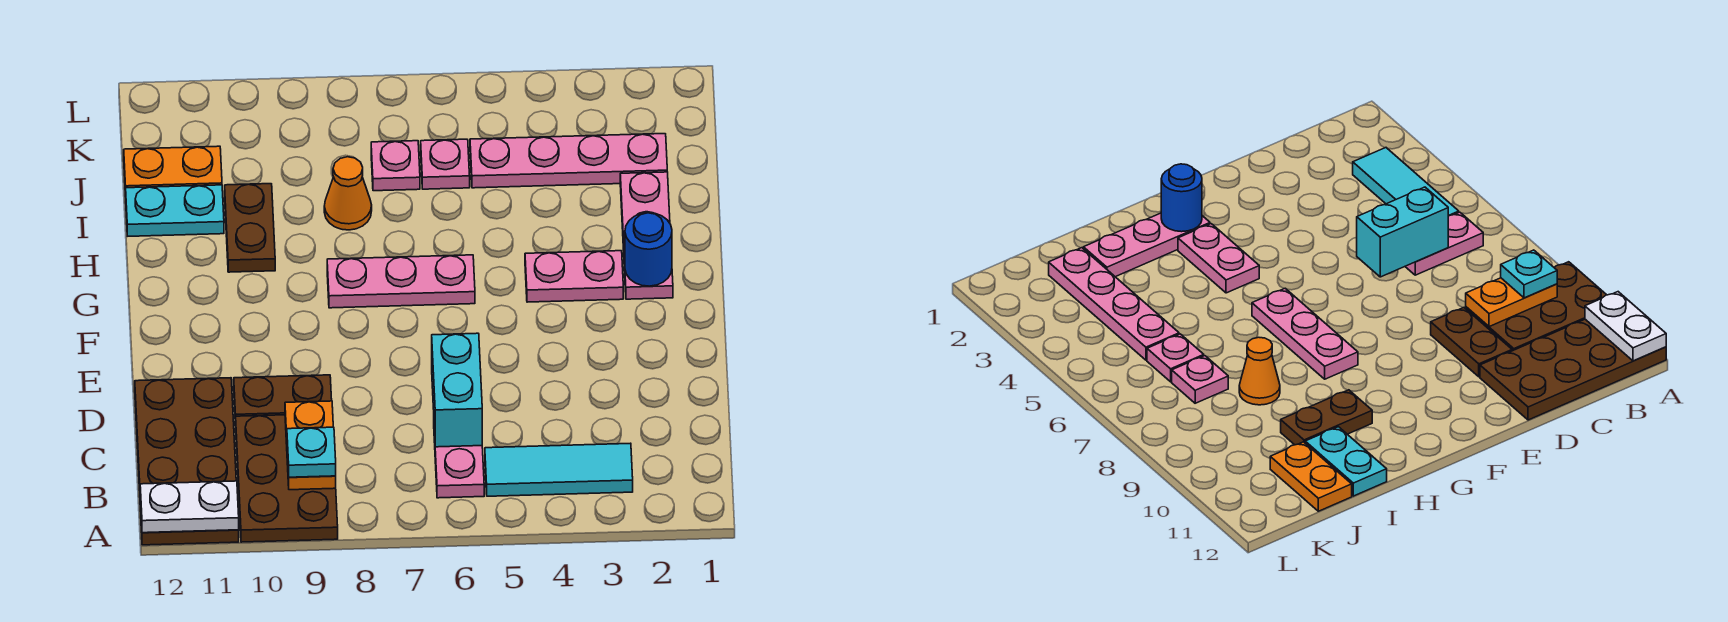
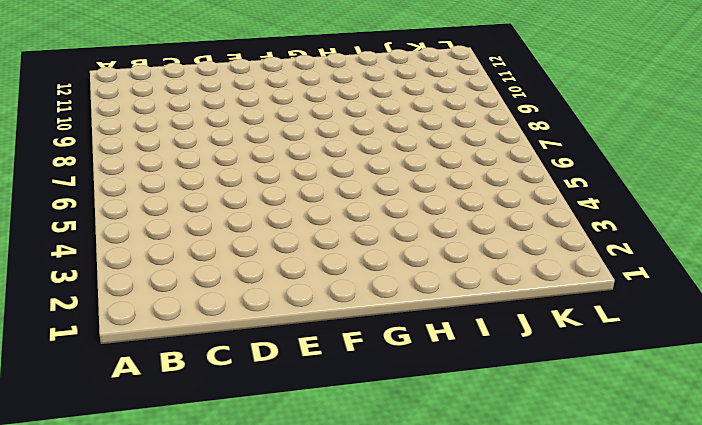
none -> brown plate A9:C10 level 1
none -> brown plate A11:D12 level 1
none -> cyan tile B3:B5 level 1

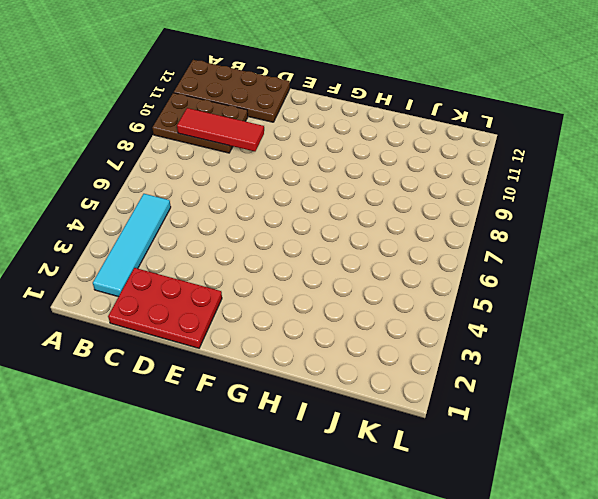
cyan tile B2:B5 level 1 -> cyan tile B3:B5 level 1
red tile B9:D9 level 2 -> orange plate B9:C9 level 2
red plate C1:E2 level 1 -> none
none -> pink plate B6:C6 level 1
none -> brown plate D9:D10 level 1
none -> pink plate G2:I2 level 1

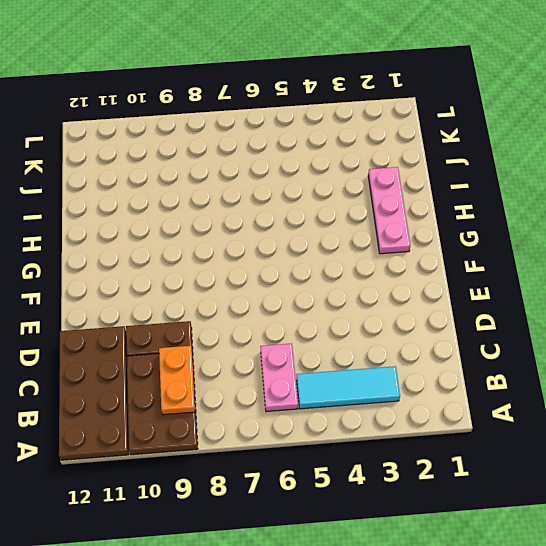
none -> pink plate G3:G4 level 1
none -> pink plate G6:G8 level 1
none -> brown plate H10:I10 level 1

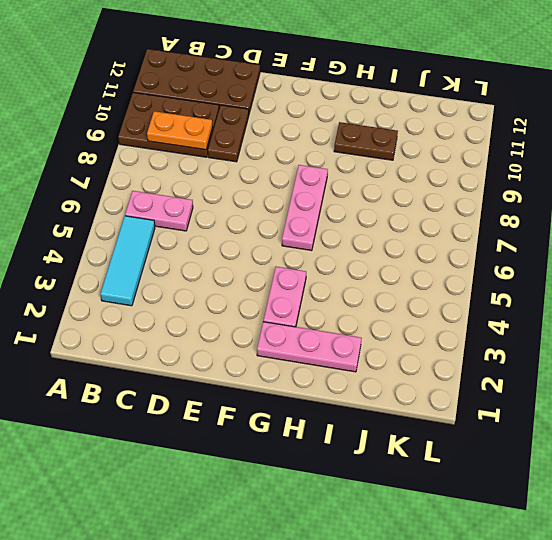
none -> orange cone I8 level 1
none -> cyan plate I11:I12 level 1
none -> pink plate J2:J5 level 1

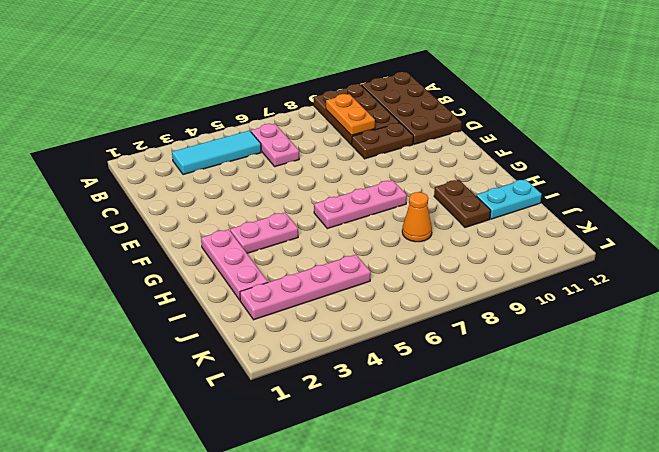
none -> pink plate J6 level 1
none -> pink plate J7 level 1
none -> orange plate J11:J12 level 1

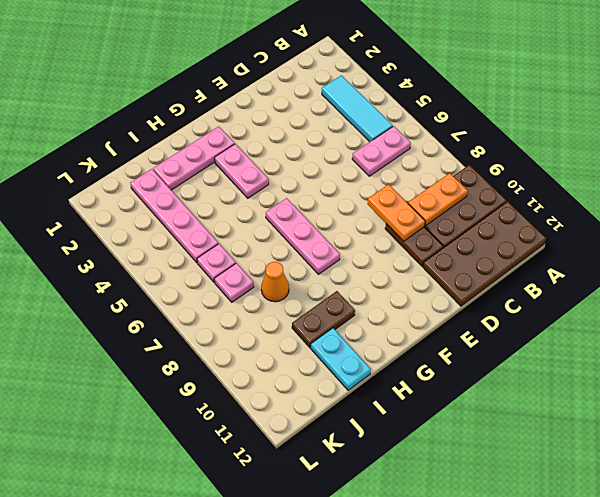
orange plate D8:D9 level 2 -> orange plate J11:J12 level 1
none -> white plate A11:A12 level 2
none -> cyan brick C6:D6 level 2
none -> blue round brick G2 level 2

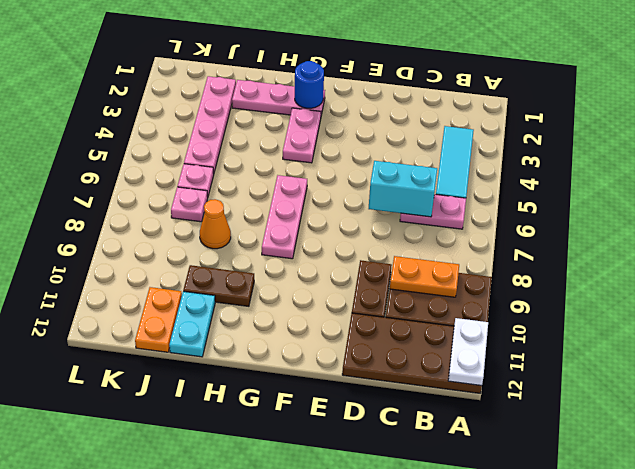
none -> cyan plate B9 level 3

